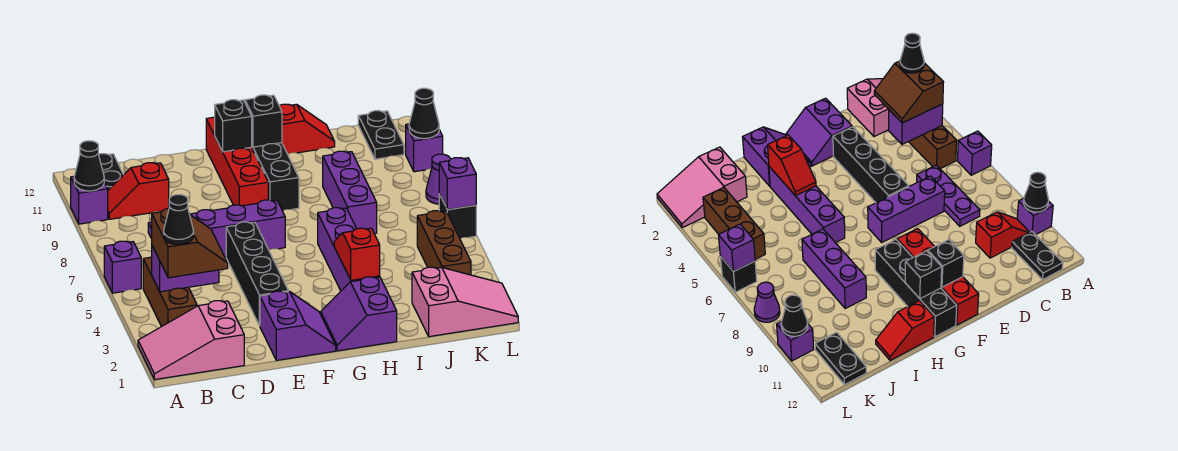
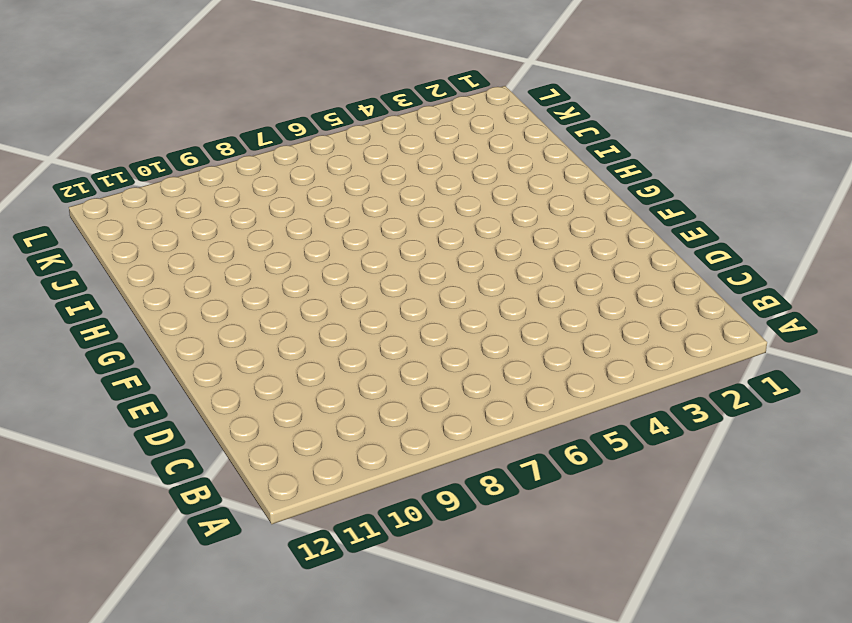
none -> pink slope A1:C2 level 1 top C
none -> purple brick A6 level 1
none -> purple brick A10 level 1
none -> brown brick B3:B5 level 1

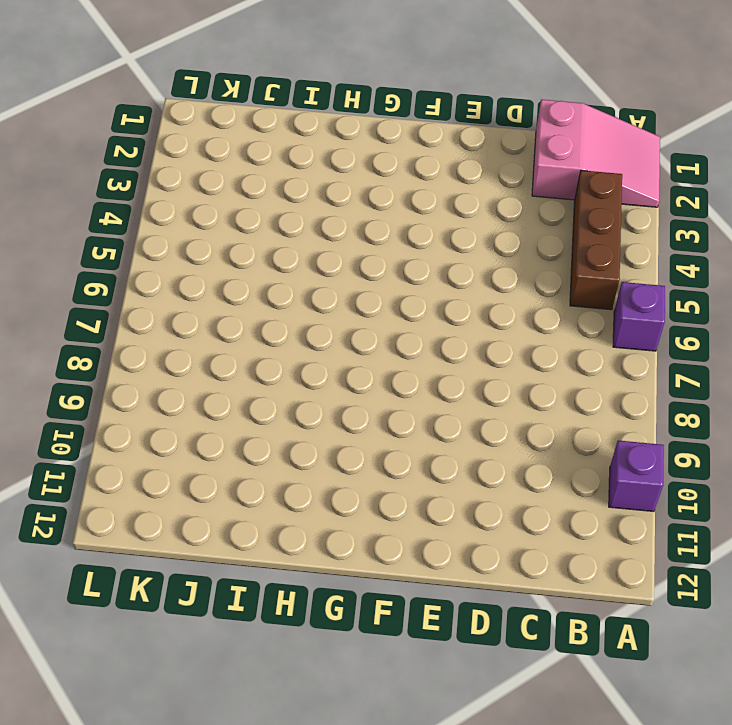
none -> red slope B10:C10 level 1 top C
none -> black plate B11:B12 level 1
none -> purple plate C6:C8 level 1
none -> purple brick D7:F7 level 1

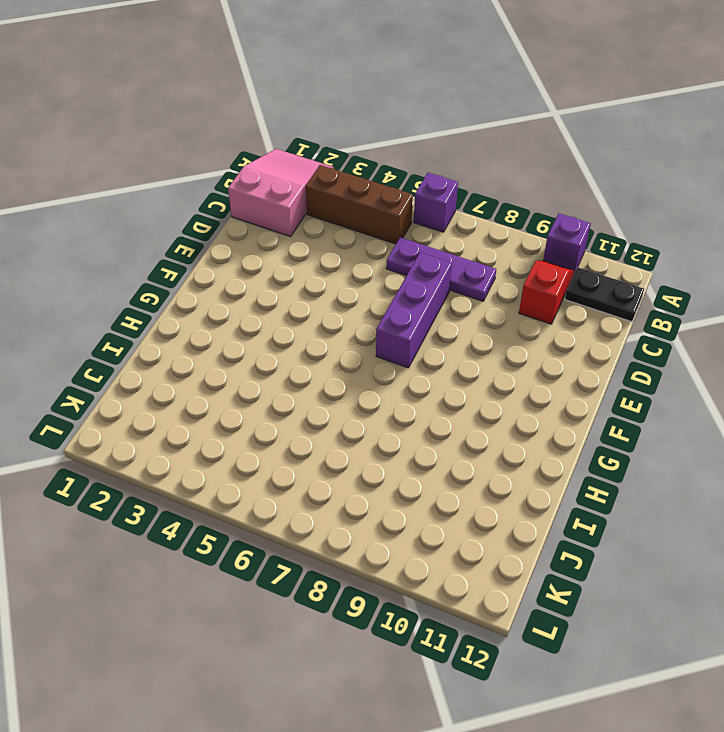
none -> purple slope E1:F2 level 1 top E
none -> black brick E3:E6 level 1
none -> red brick F9:F12 level 1
none -> purple slope G1:H2 level 1 top H

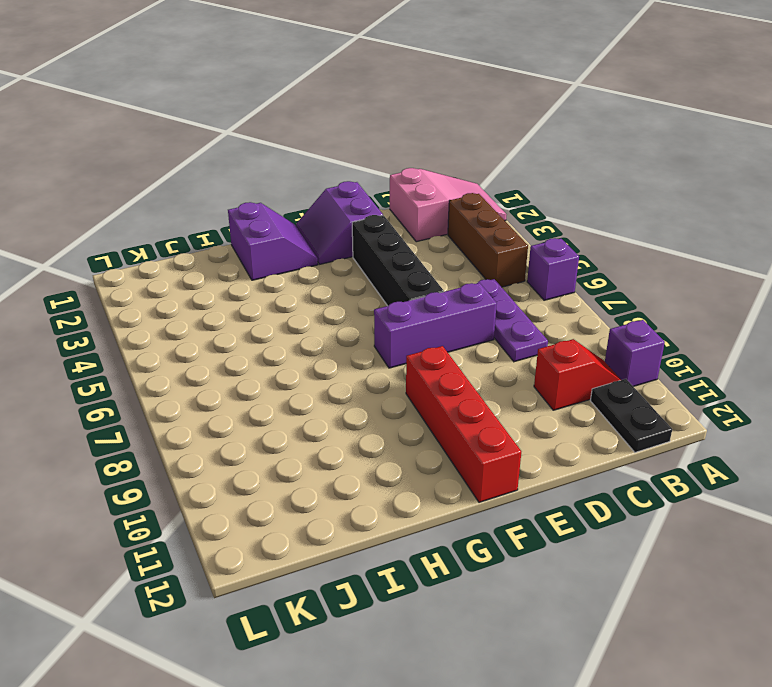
none -> black brick G9:G12 level 1
none -> purple brick H3:H6 level 1
none -> red slope H12:I12 level 1 top H
none -> purple brick I7:I9 level 1

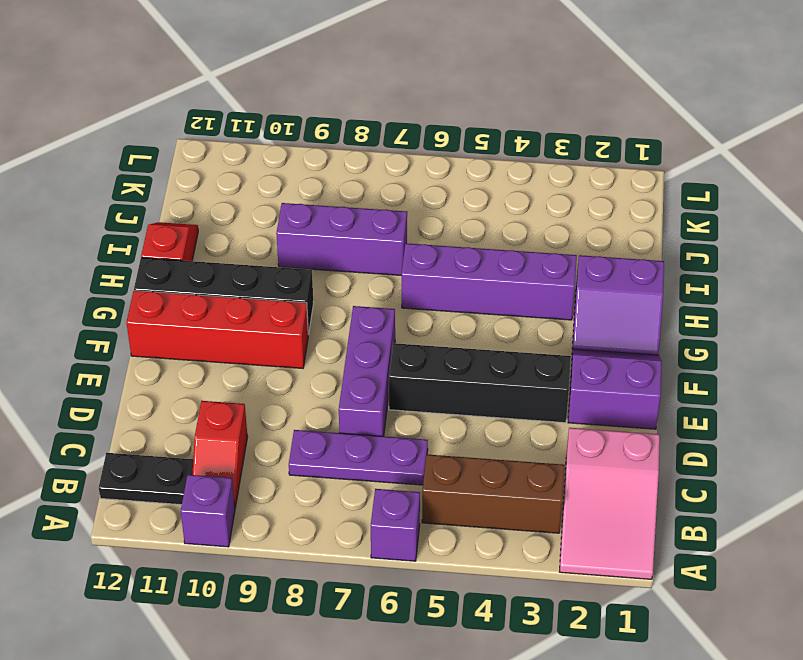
none -> pink slope J1:L2 level 1 top J
none -> brown brick K3:K5 level 1
none -> black plate K11:K12 level 1
none -> black brick L6 level 1

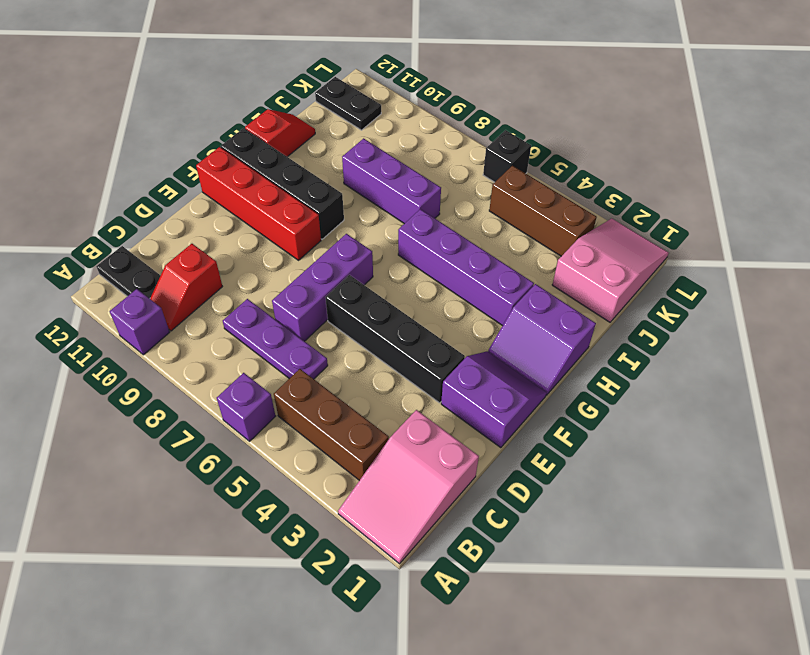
none -> purple cone L8 level 1
none -> purple brick L10 level 1
none -> black cone A10 level 2
none -> purple brick B4:C4 level 2

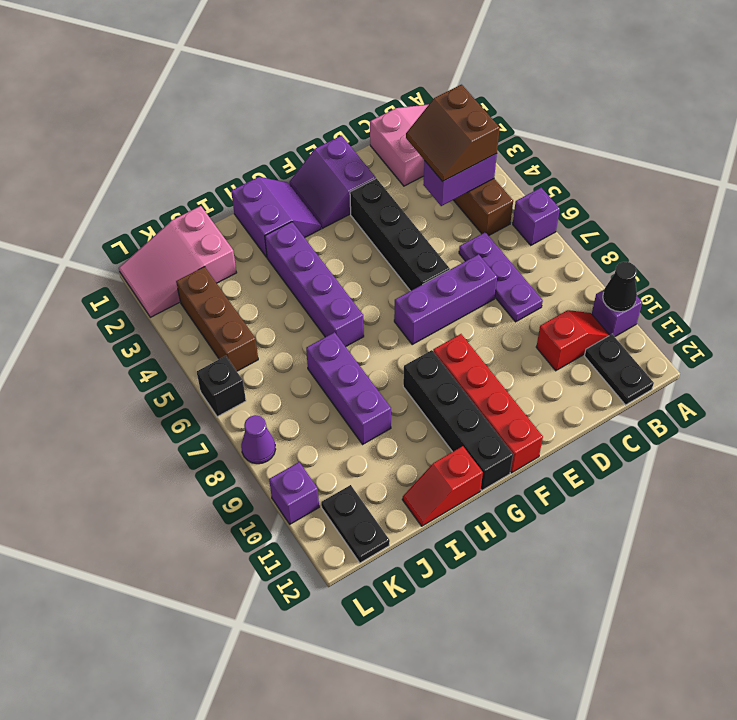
none -> black brick F11 level 2
none -> black brick G11 level 2
none -> red slope H3:H4 level 2 top 3
none -> purple brick L6 level 2

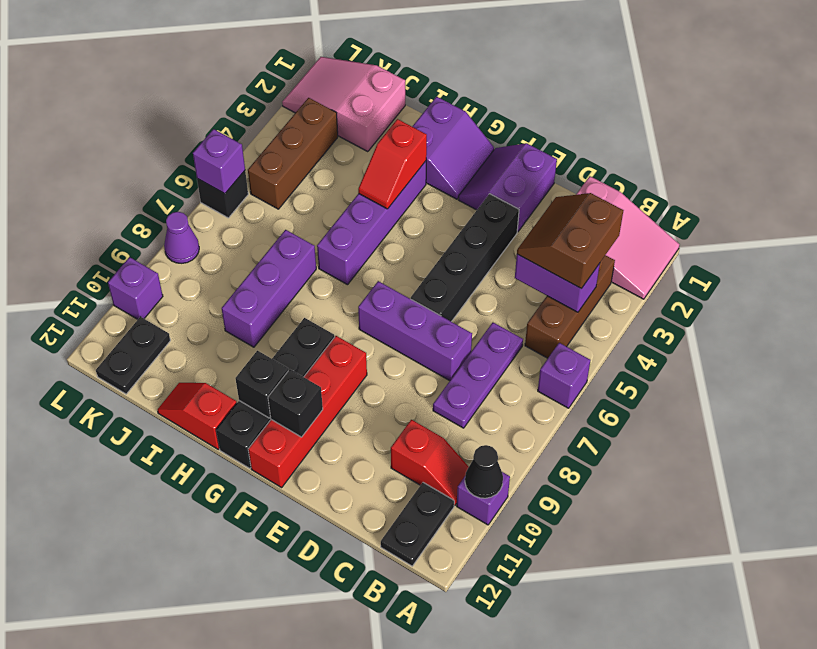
none -> black cone L10 level 2
none -> black cone B3 level 4

